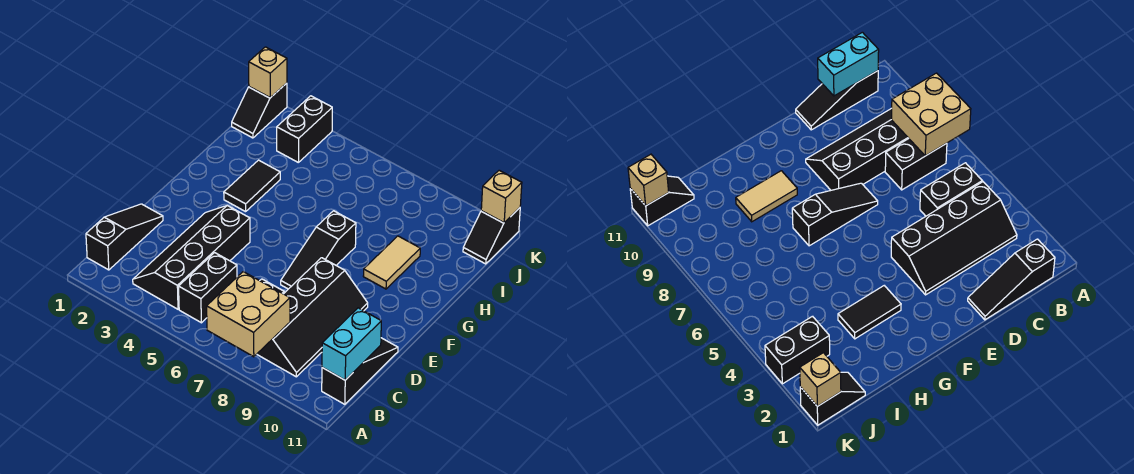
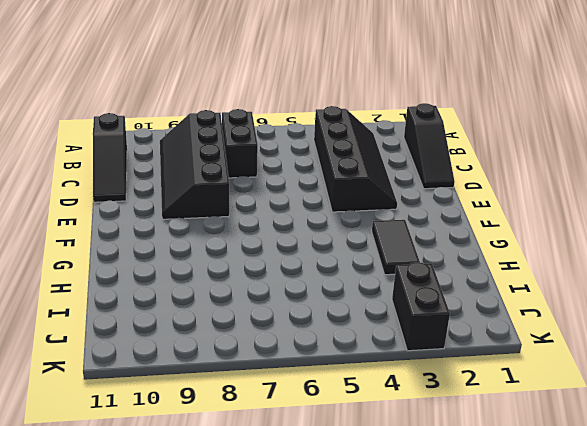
none -> black brick B5:C5 level 1
none -> black slope E7:G7 level 1 top G
none -> tan tile G9:H9 level 1

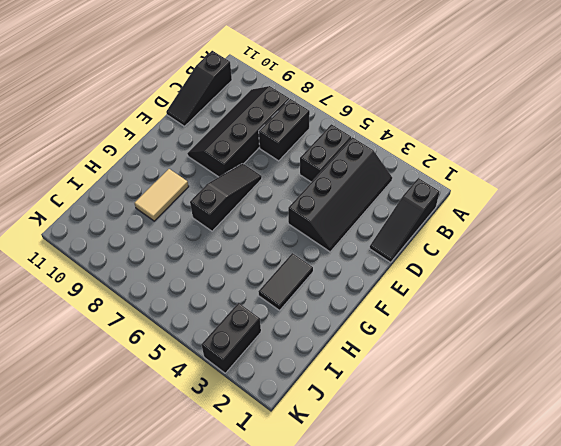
none -> black slope J1:K1 level 1 top K
none -> black slope J11:K11 level 1 top K
none -> tan brick A7:B8 level 2

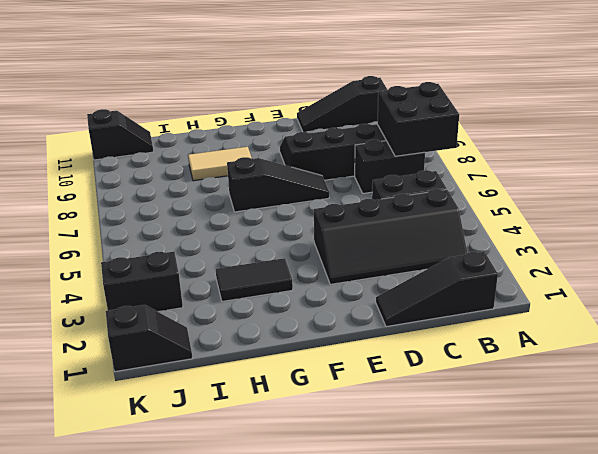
black brick A7:B8 level 2 -> tan brick A7:B8 level 2
none -> cyan brick B11:C11 level 2
none -> tan brick K1 level 2
none -> tan brick K11 level 2

